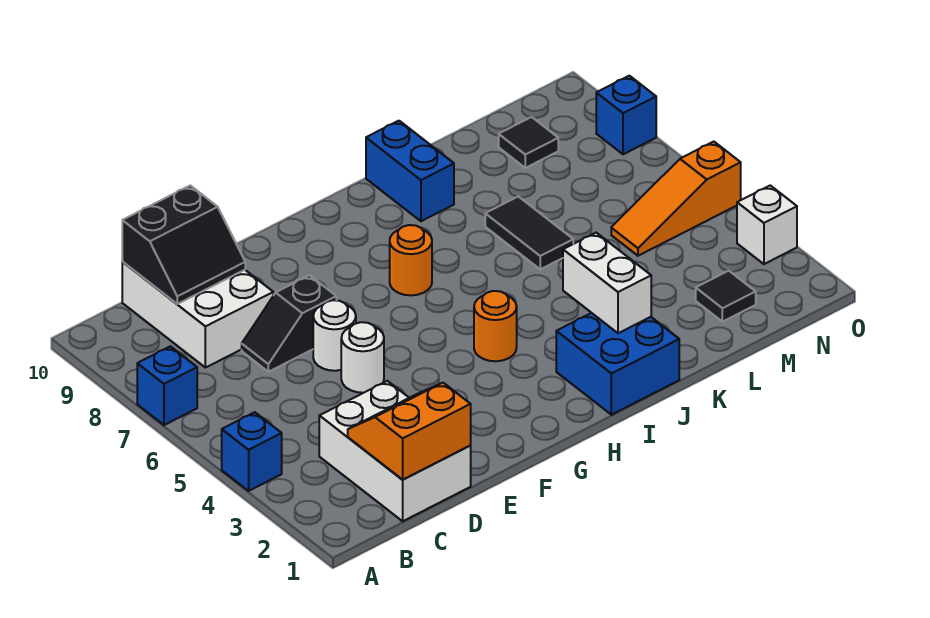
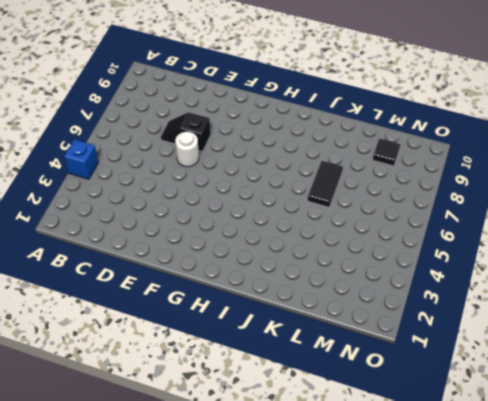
none -> blue brick A7 level 1
none -> white brick C1:D3 level 1
none -> white brick C8:D10 level 1

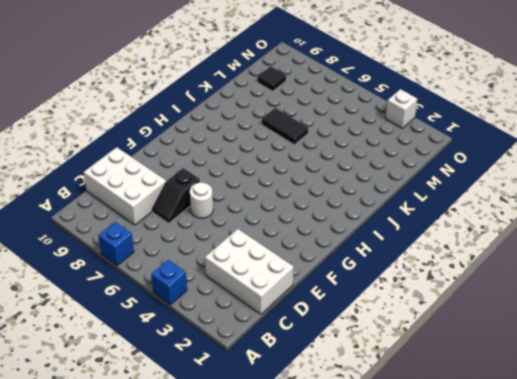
none -> white round brick E5 level 1
none -> orange round brick H4 level 1
none -> orange round brick H7 level 1

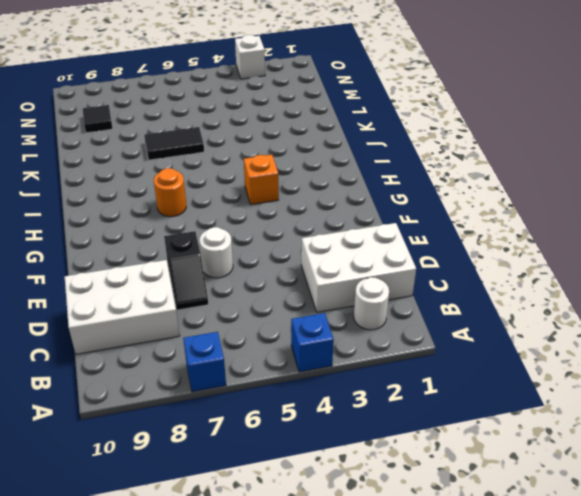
white round brick B2 level 1 -> white round brick E5 level 1
orange brick H4 level 1 -> orange round brick H4 level 1
none -> blue brick I1:J2 level 1
none -> blue brick J9:J10 level 1
none -> black tile M2 level 1

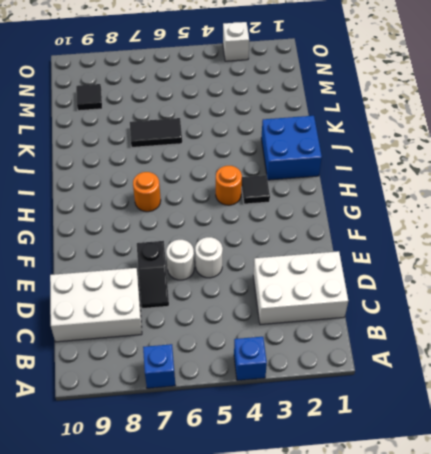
black tile H3 level 1 -> black tile M2 level 1
none -> blue brick J9:J10 level 1
none -> orange slope M5:O5 level 1 top O
none -> blue brick O8 level 1

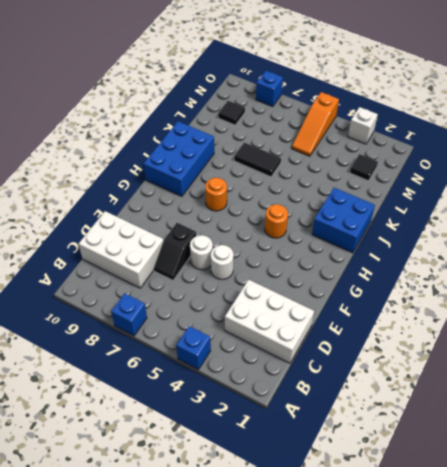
blue brick H9:J10 level 1 -> blue brick J9:J10 level 1
none -> orange slope C1:D2 level 2 top 1
none -> black slope C9:D10 level 2 top 10
none -> white brick J2:J3 level 2

